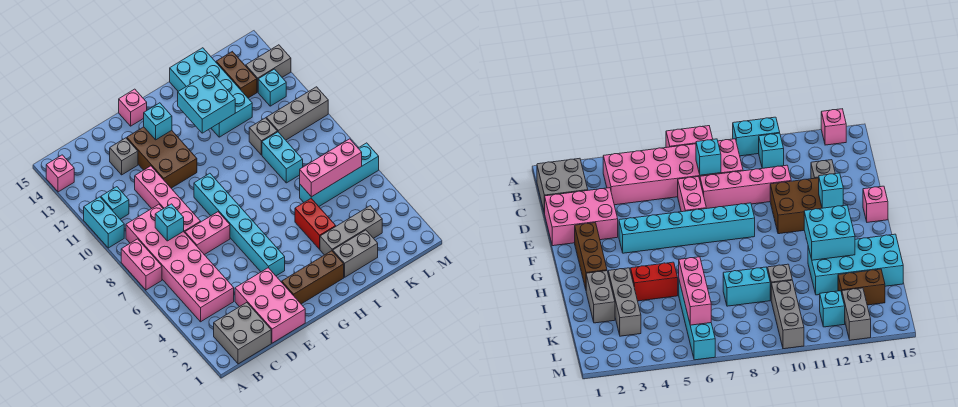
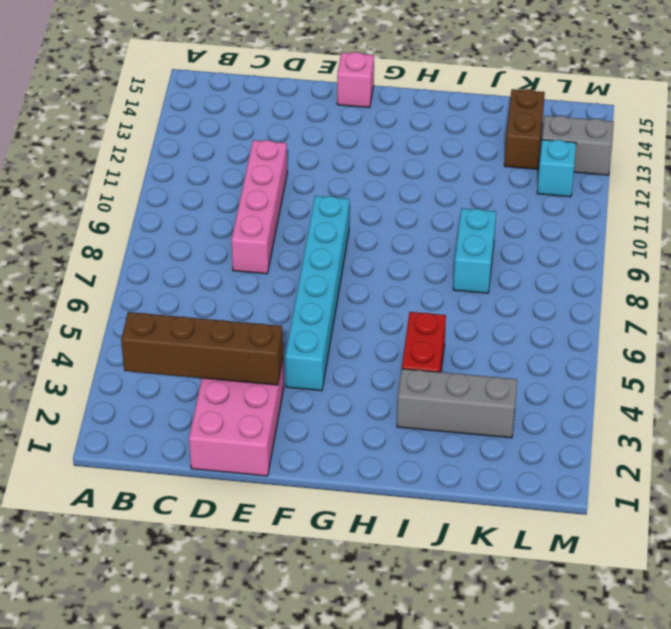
brown brick B3:E3 level 2 -> none
none -> pink brick A7:A8 level 1
none -> cyan brick A10:A11 level 1
none -> pink brick A14 level 1

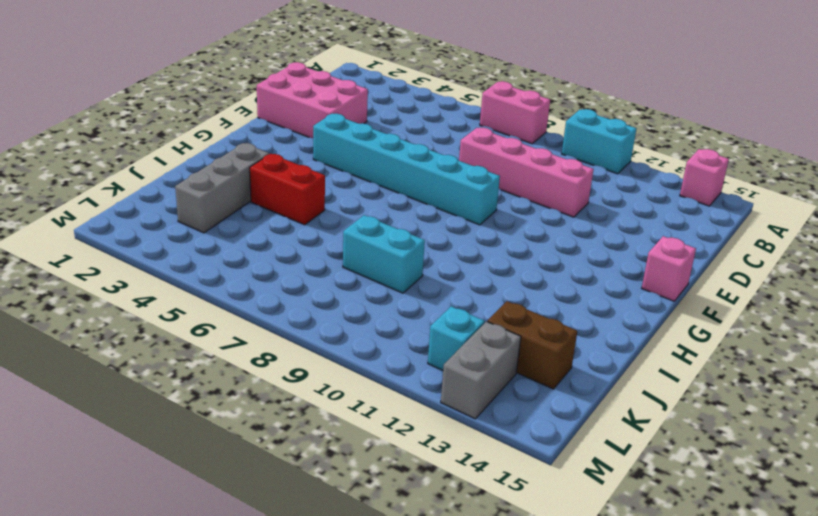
none -> grey brick B1:C2 level 1
none -> pink brick B4:C9 level 1
none -> cyan brick B11 level 1

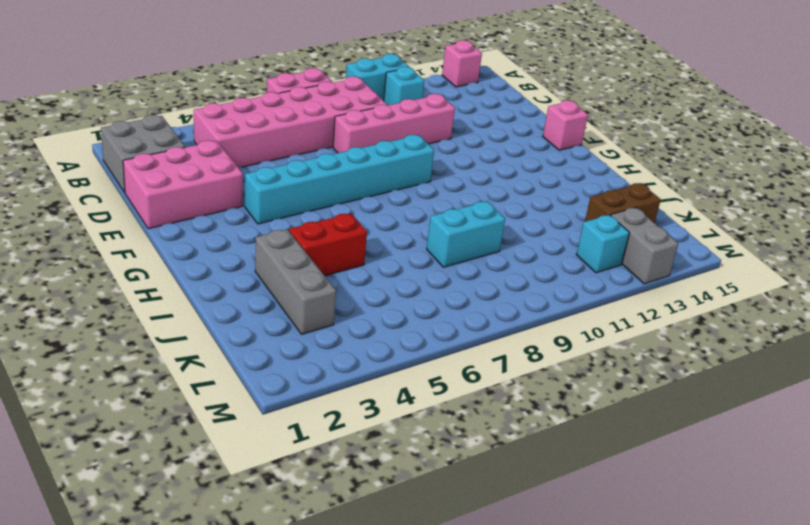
none -> pink brick D7:E7 level 1
none -> grey brick D13 level 1
none -> brown brick E11:F13 level 1

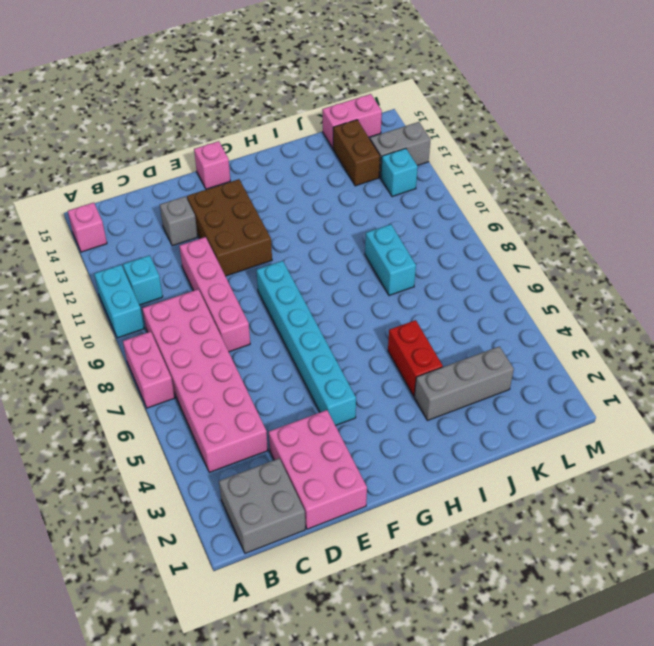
pink brick K15:L15 level 1 -> pink brick D7:E7 level 1
none -> brown brick F2:H2 level 1
none -> grey brick I2:J2 level 1
none -> cyan brick I12:J15 level 1

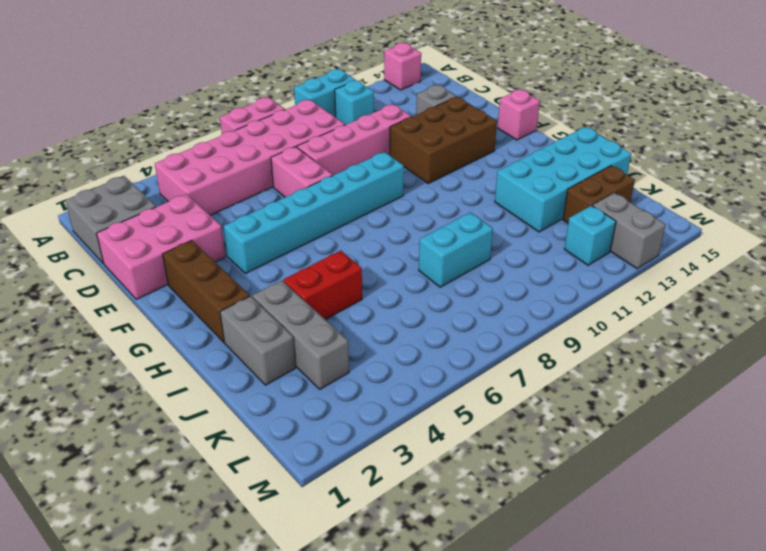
none -> cyan brick J6:M6 level 1
none -> grey brick J10 level 1
none -> grey brick K10:M10 level 1

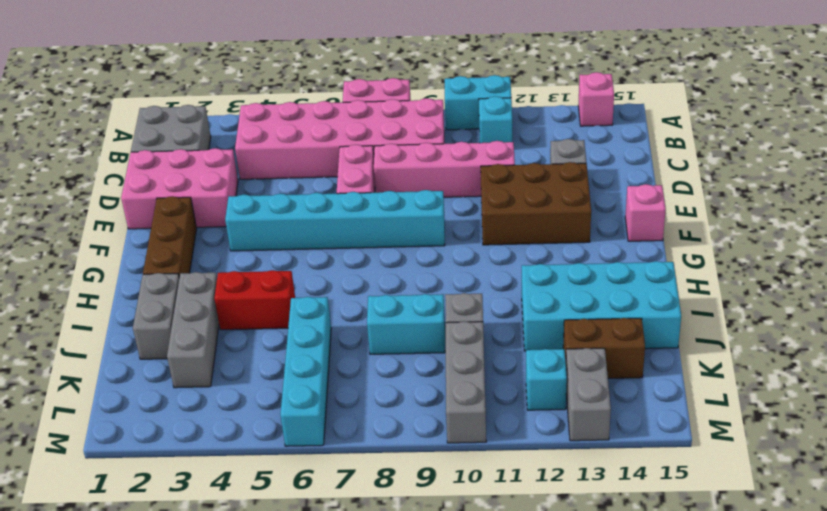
none -> cyan brick C8 level 2
none -> cyan brick F13 level 2
none -> cyan brick H12:I13 level 2

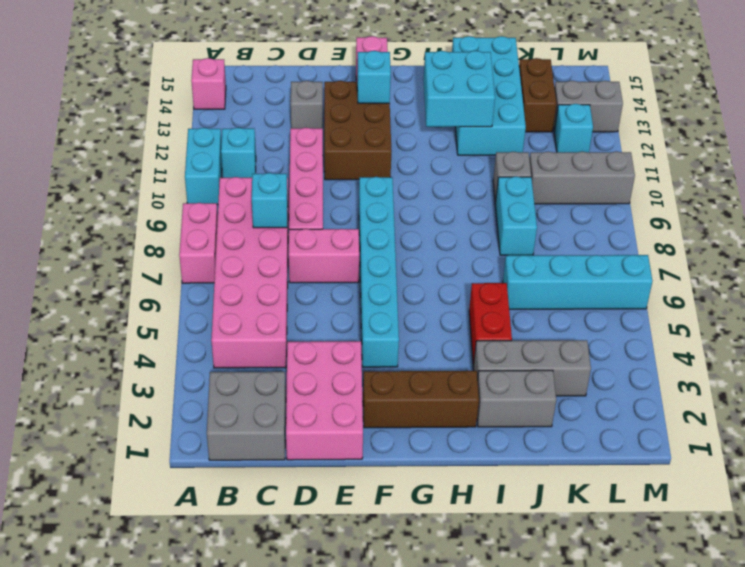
none -> pink brick J6:L6 level 2

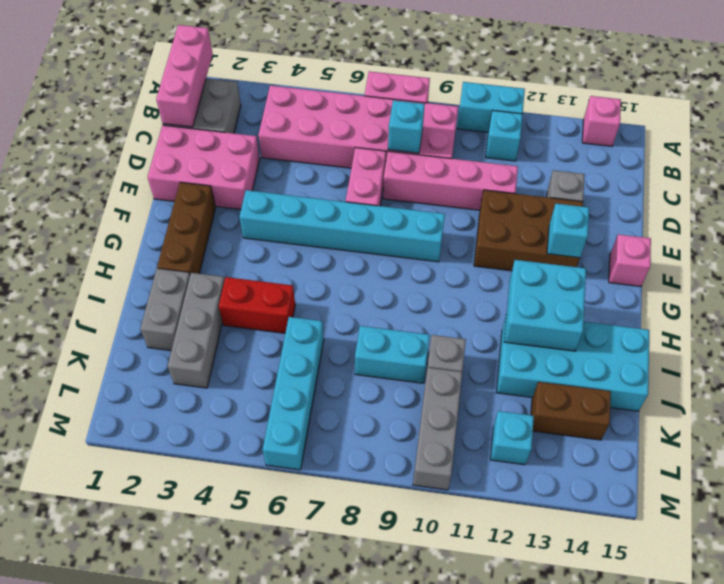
pink brick A1:C1 level 2 -> pink brick J6:L6 level 2
none -> grey brick L13:M13 level 1

